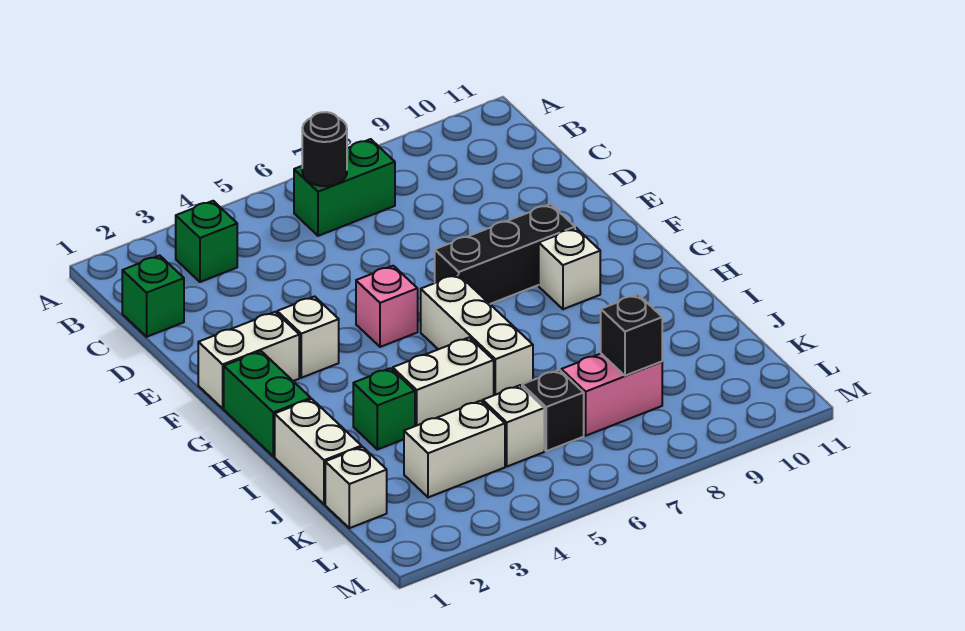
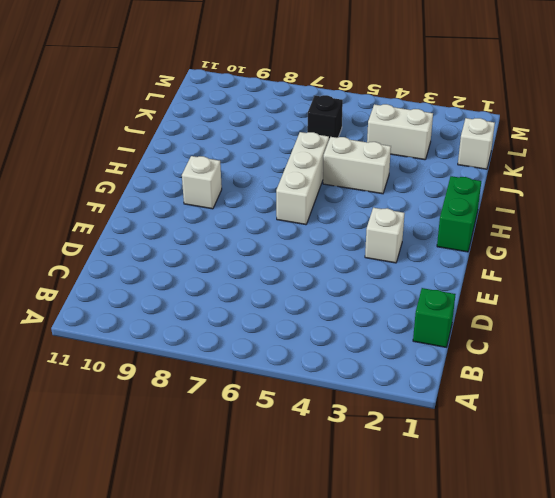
none -> green brick B3 level 1
none -> green brick B6:B7 level 1
none -> white brick F1:F2 level 1

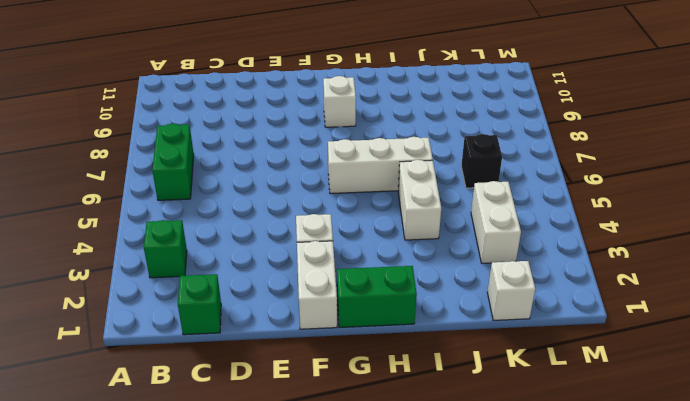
none -> pink brick F5 level 1
none -> black brick F7:F9 level 1
none -> white brick I1:J1 level 1

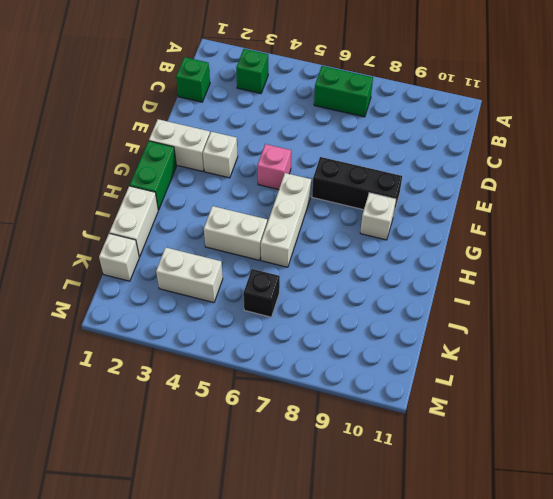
none -> green brick I3 level 1
none -> white brick K5 level 1
none -> pink brick K7:K8 level 1

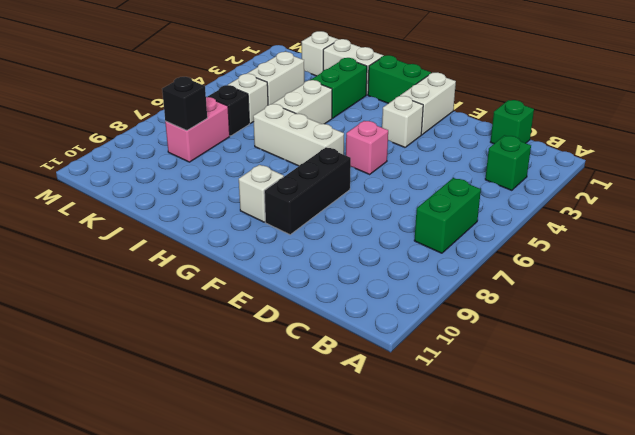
green brick I2:I3 level 1 -> green brick I3 level 1
none -> black round brick B6 level 2

